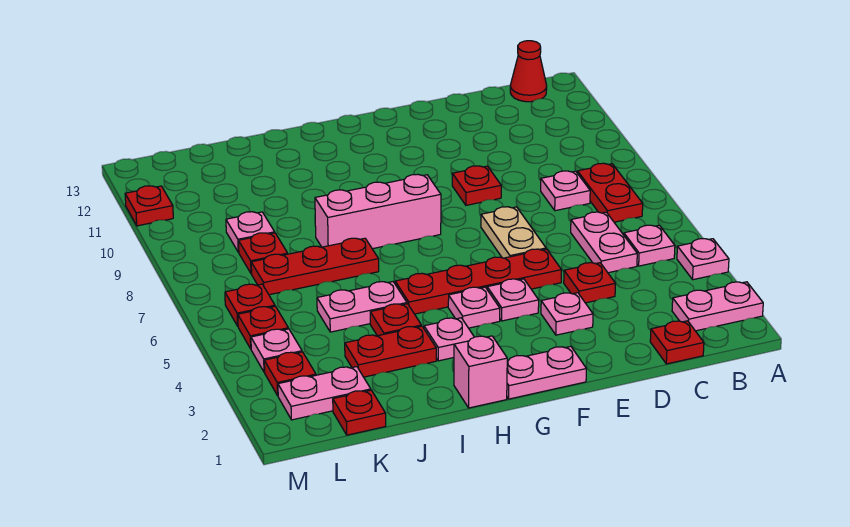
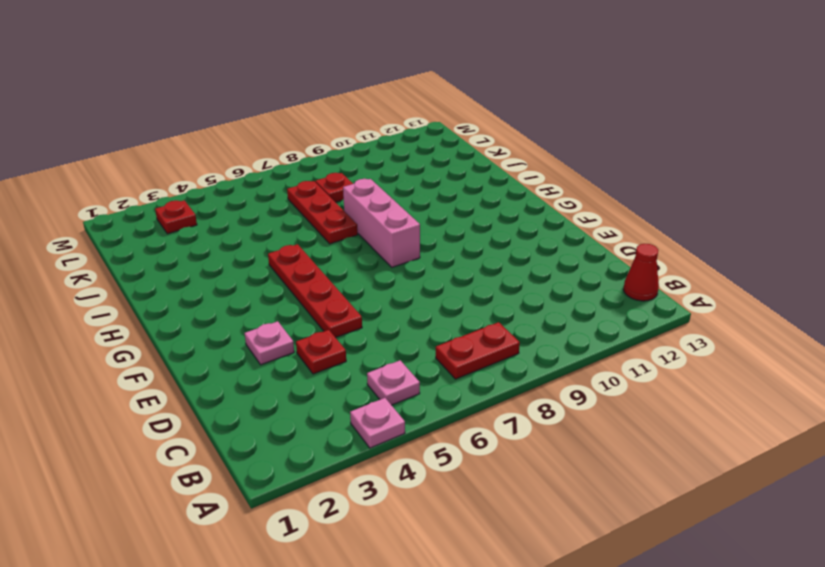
none -> pink plate A2:B2 level 1
none -> red plate C1 level 1
none -> pink plate C5:C6 level 1
none -> pink plate C8 level 1

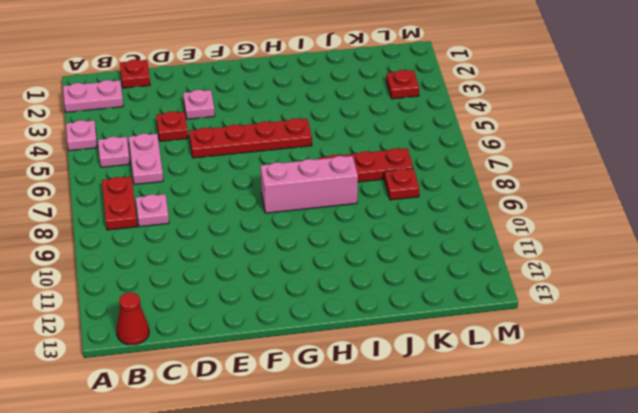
none -> tan plate E6:E7 level 1
none -> red plate E9 level 1
none -> pink plate F1:G1 level 1
none -> pink plate F4 level 1

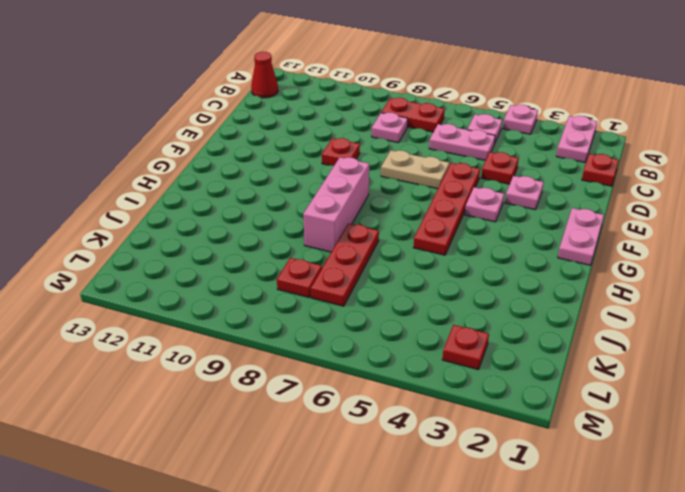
none -> pink plate G4 level 1
none -> pink brick H1 level 1
none -> pink plate H3 level 1
none -> red plate I3:J3 level 1

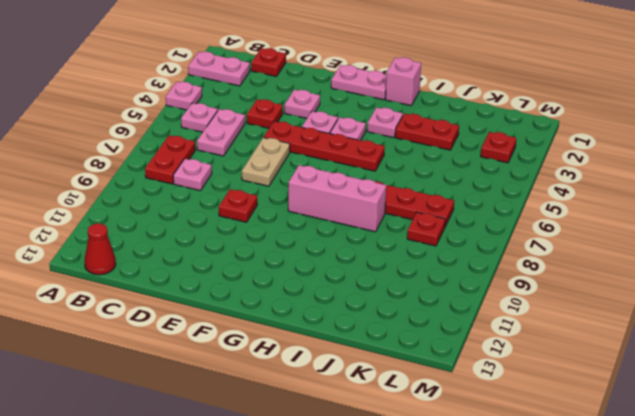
none -> red plate I4 level 1
none -> pink plate I5:J5 level 1
none -> red plate K1 level 1
none -> pink plate K2:L2 level 1

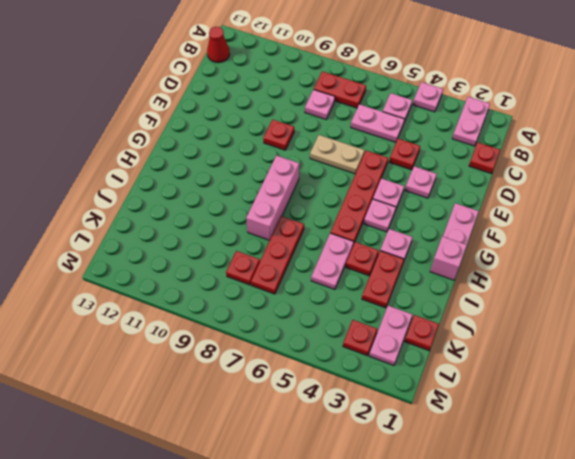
none -> pink plate K9 level 1
none -> pink plate L4 level 1
none -> red plate L5 level 1
none -> red plate L6 level 1

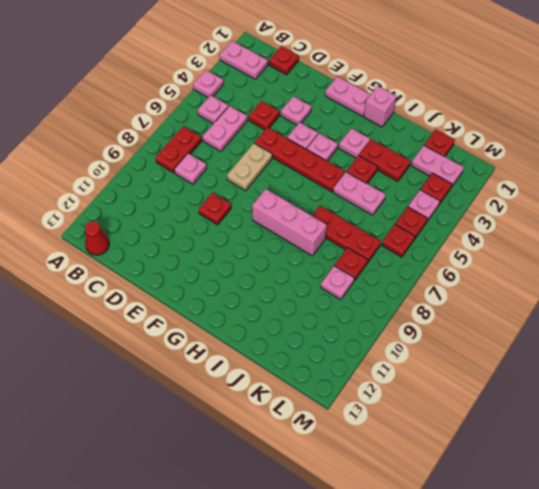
none -> red plate M11 level 1

